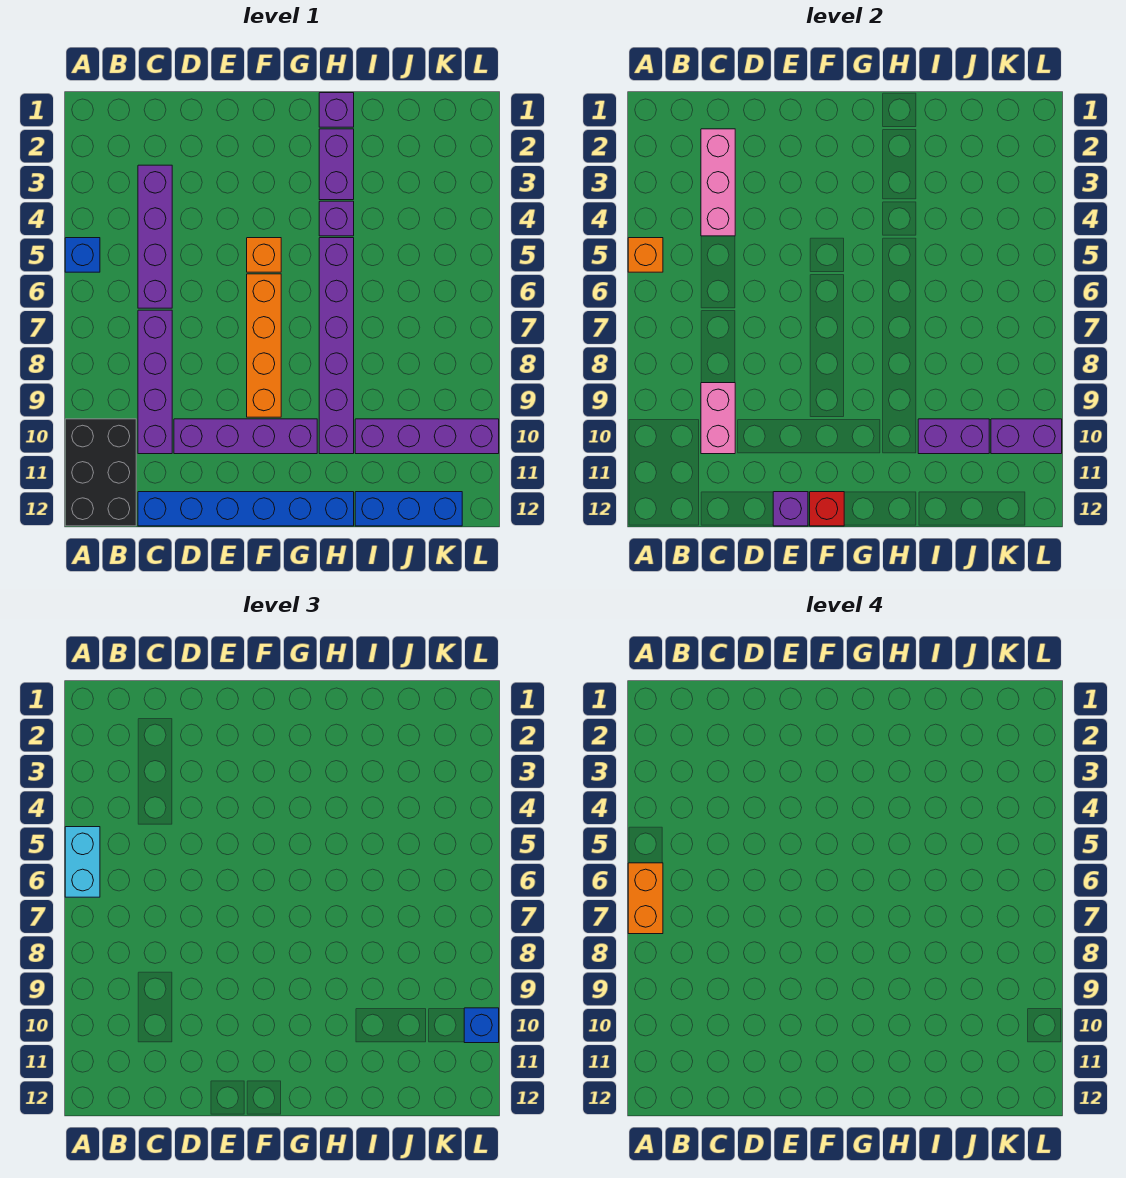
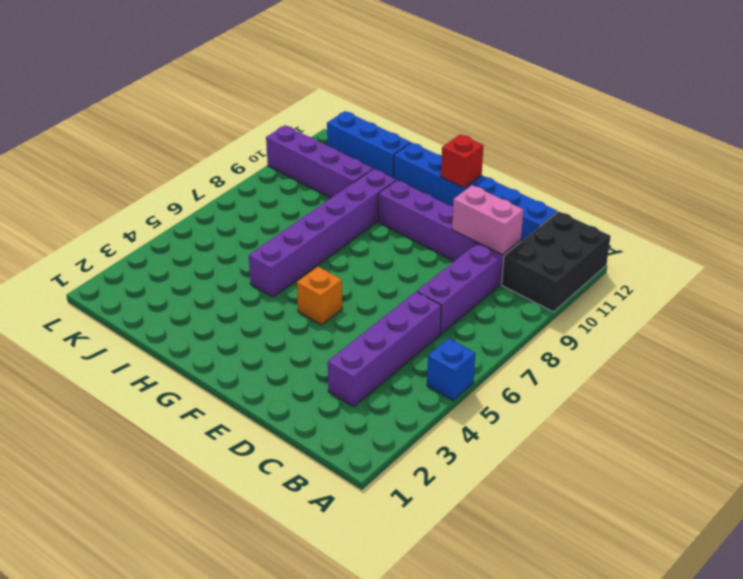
pink brick C10:D10 level 2 -> pink brick C9:C10 level 2
none -> orange brick F6:F9 level 1
none -> purple brick H1 level 1
none -> purple brick H2:H3 level 1

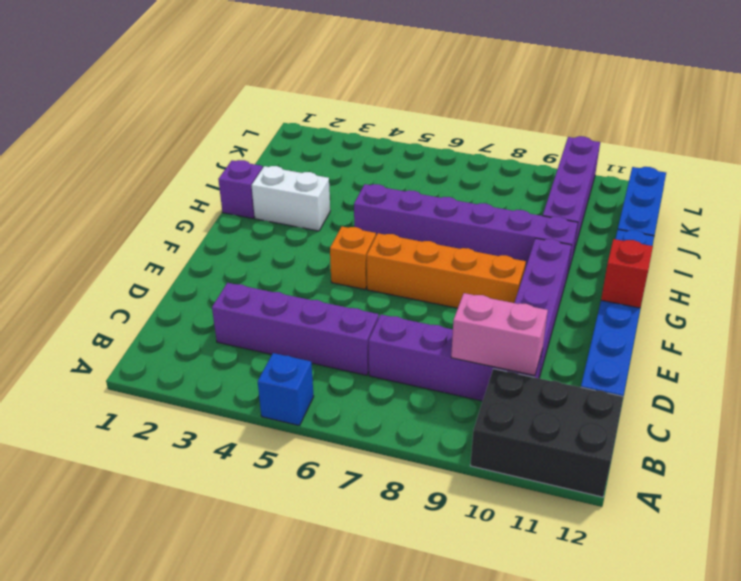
white brick H2:H3 level 1 -> purple brick H2:H3 level 1
none -> purple brick H4 level 1
none -> orange brick A5 level 2
none -> pink brick C2:C4 level 2

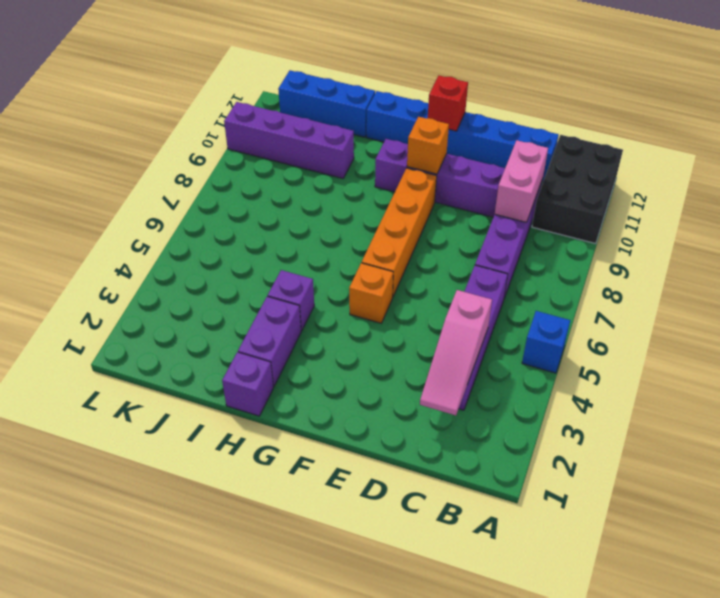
pink slope C2:C4 level 2 top 4 -> pink brick C2:C4 level 2
orange brick F10 level 2 -> orange brick A5 level 2
none -> purple brick H5:H10 level 1
none -> purple brick E12 level 2
none -> purple brick I10:J10 level 2

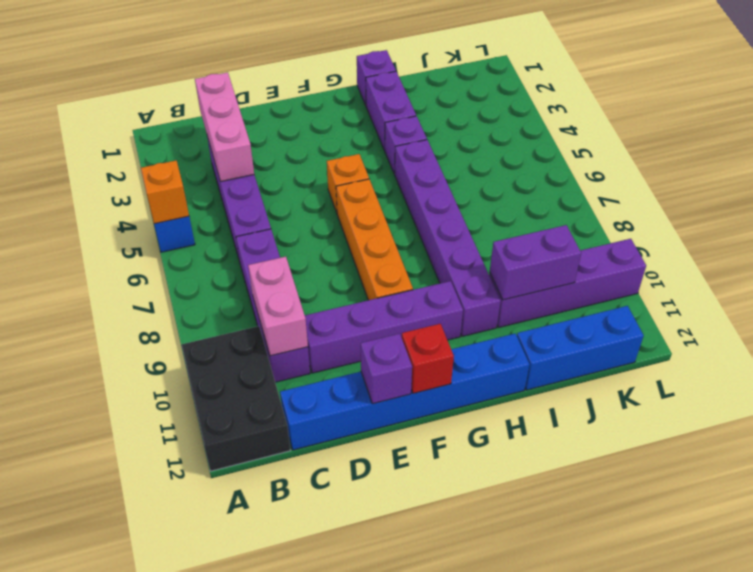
none -> purple brick K10:L10 level 2
none -> cyan brick A5:A6 level 3
none -> blue brick L10 level 3

